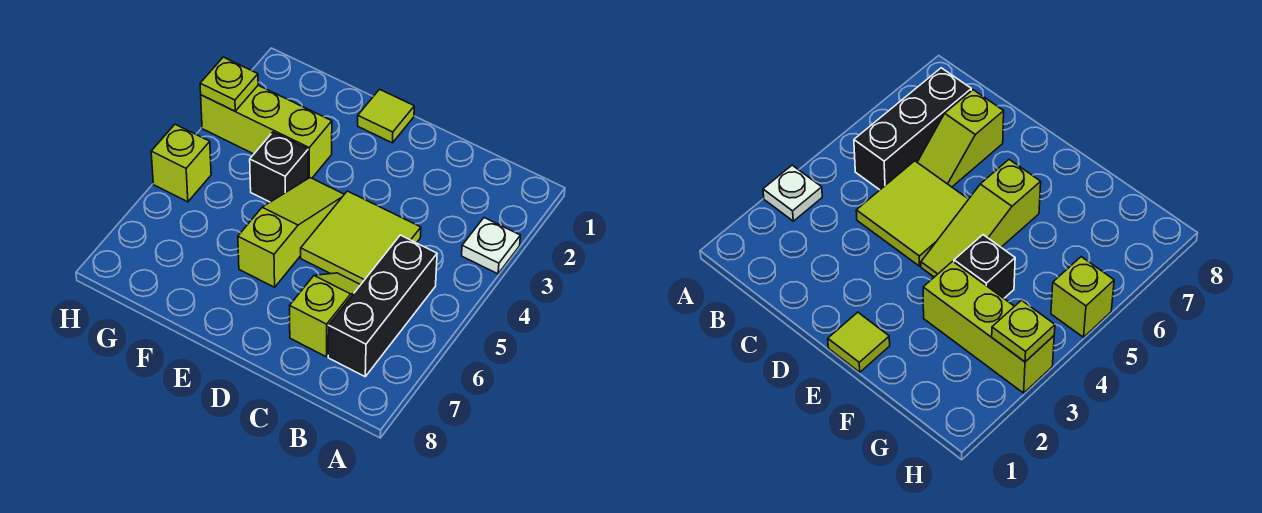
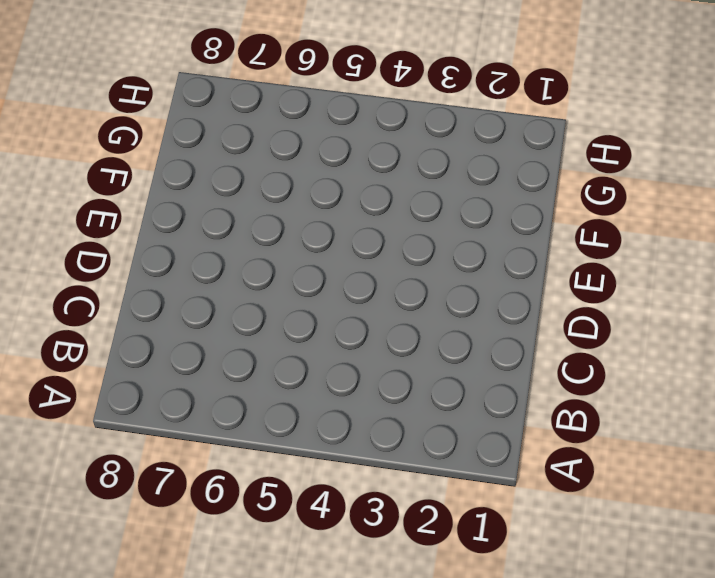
none -> white plate A3 level 1
none -> black brick B5:B7 level 1

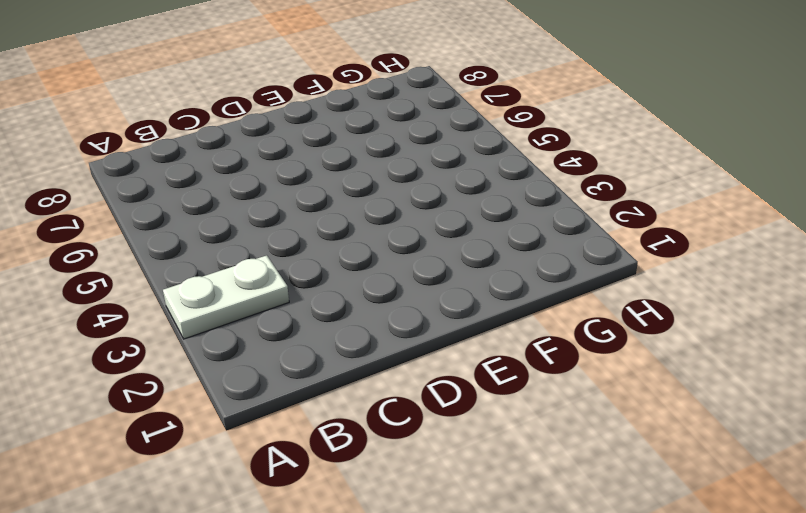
white plate A3:B3 level 1 -> white plate A3 level 1
none -> black brick B5:B7 level 1
none -> lime tile C4:D5 level 1

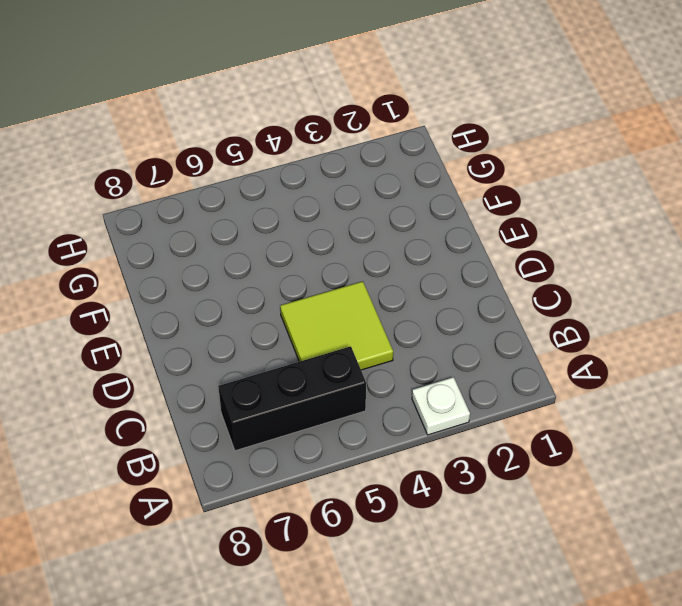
none -> lime slope C6:C7 level 1 top 7
none -> lime tile E1 level 1

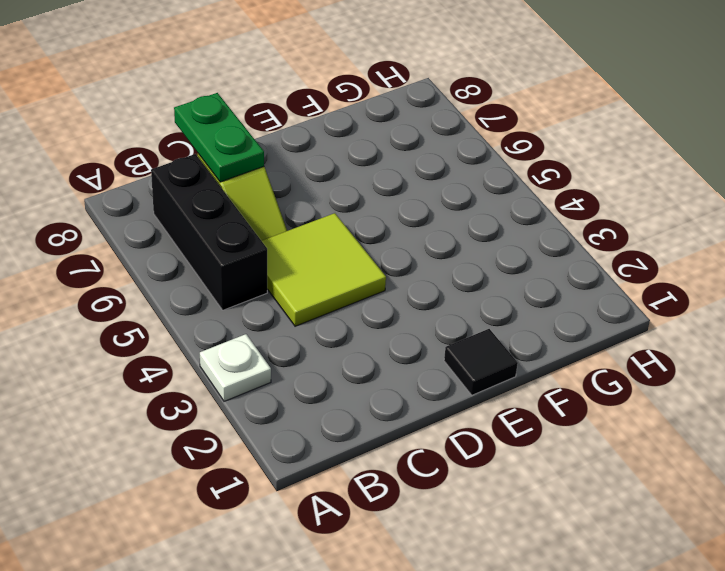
green plate C7:C8 level 2 -> none
black tile E1 level 1 -> lime tile E1 level 1
none -> lime slope E4:E6 level 1 top 6
none -> lime brick F3:H3 level 1

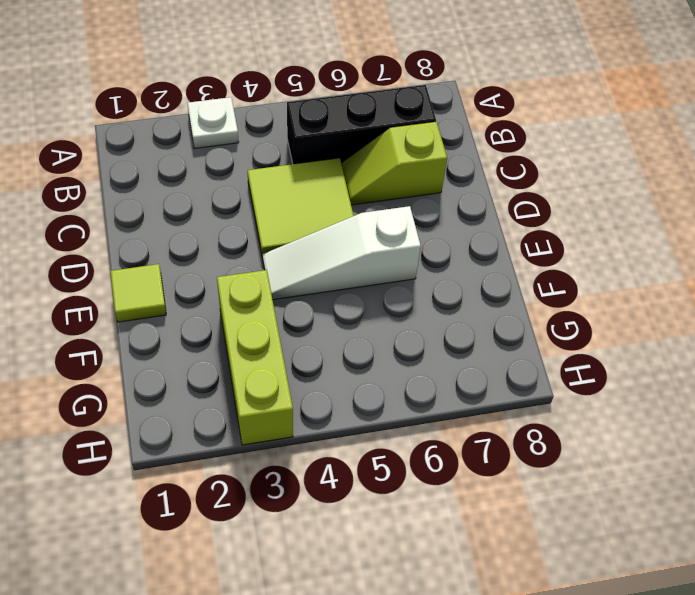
white slope E4:E6 level 1 top 6 -> lime slope E4:E6 level 1 top 6
none -> black brick F4 level 1
none -> lime brick H5 level 1

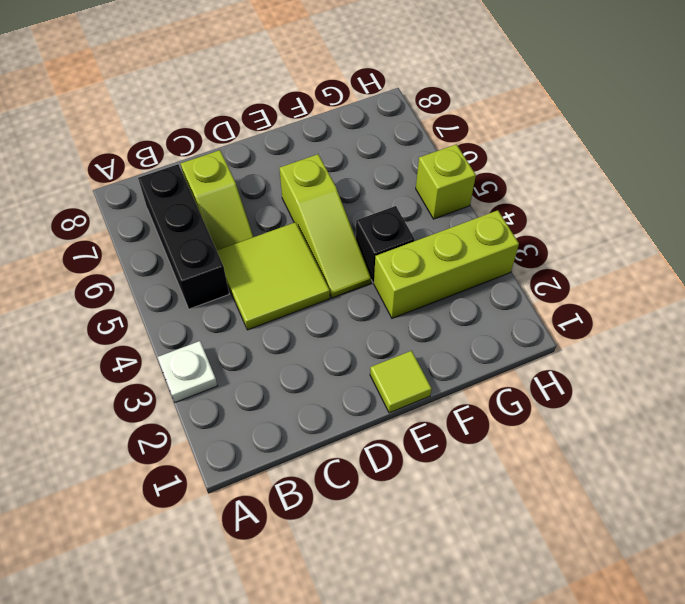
none -> lime plate H3 level 2

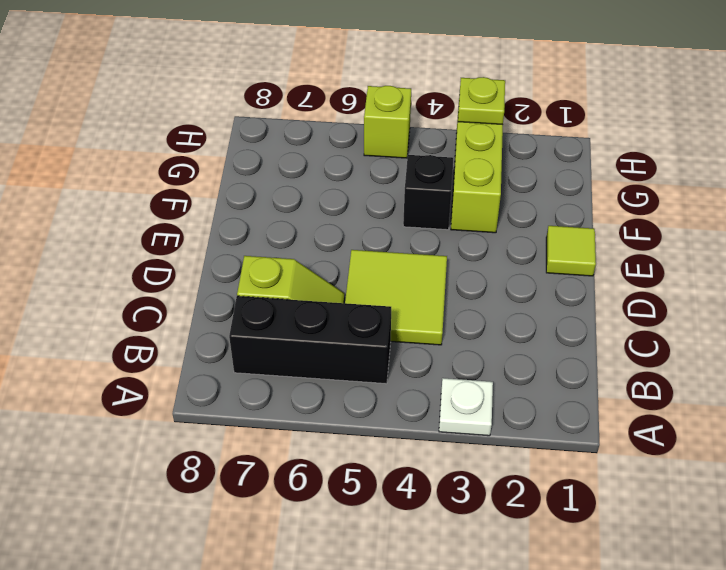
none -> lime slope E4:E6 level 1 top 6

